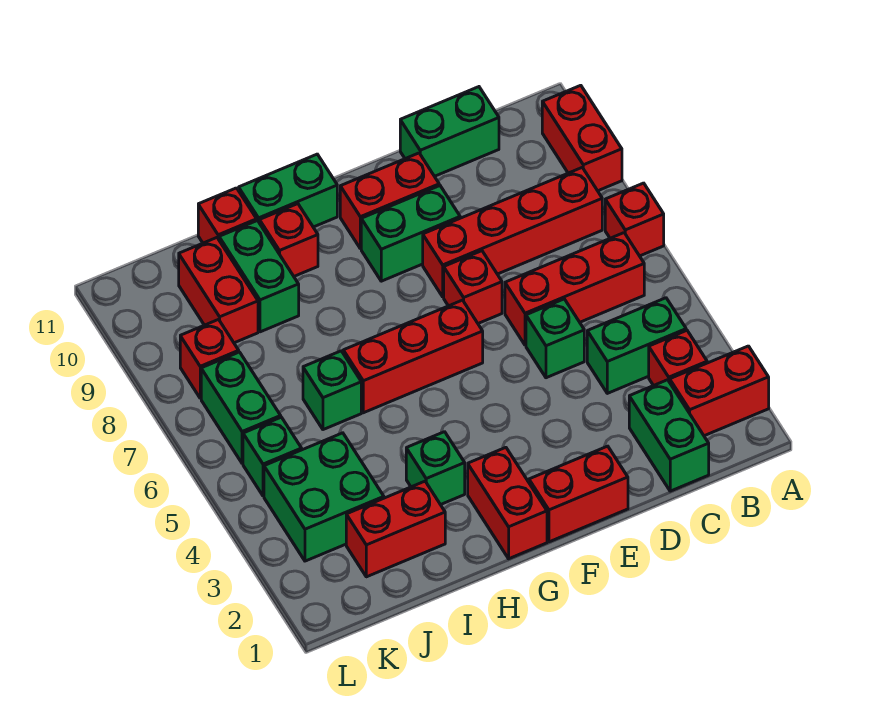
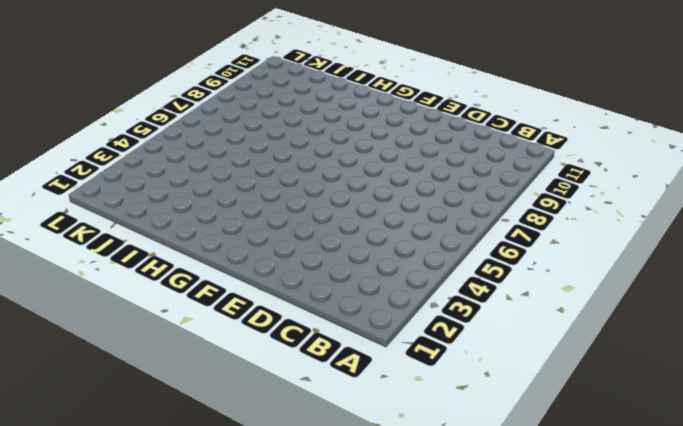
none -> red brick A2:B2 level 1
none -> red brick A7 level 1
none -> red brick A9:A10 level 1

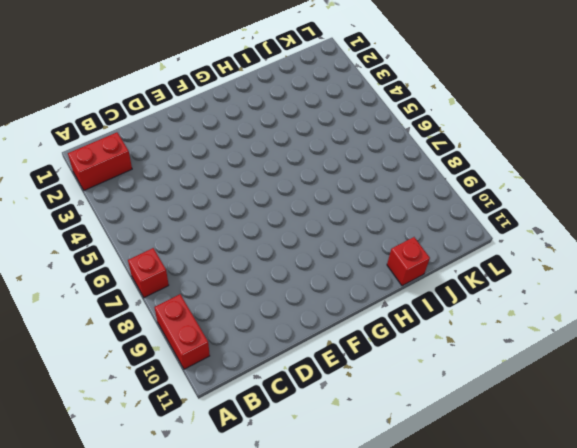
none -> red brick B3 level 1
none -> green brick B4:C4 level 1
none -> red brick B6:D6 level 1

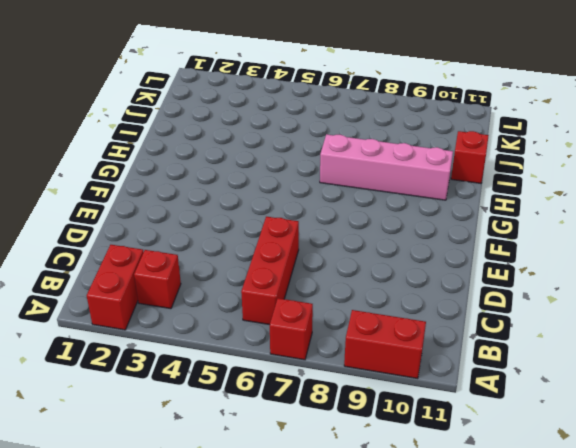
pink brick H7:H10 level 1 -> red brick H10 level 1
none -> green brick B4:C4 level 1
none -> red brick B8:E8 level 1
none -> green brick C1:C2 level 1

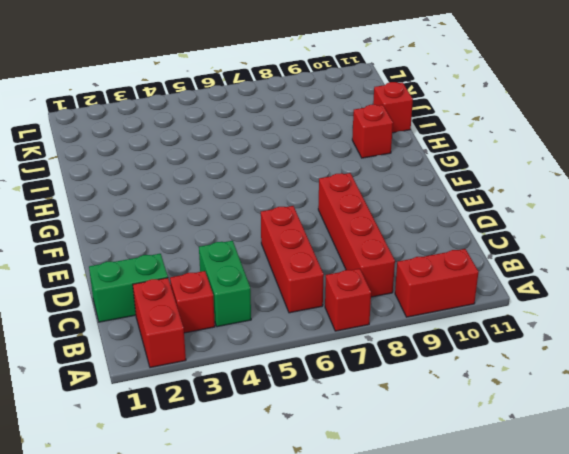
none -> green brick C11:D11 level 1
none -> green brick D5 level 1
none -> red brick E1:F1 level 1

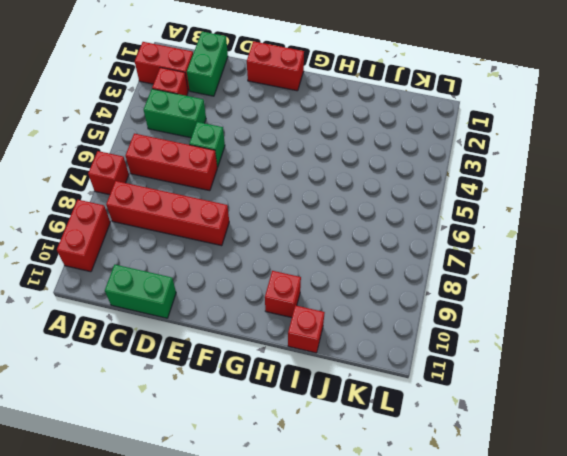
none -> red brick E7 level 1
none -> green brick E9:F9 level 1
none -> red brick E10:F10 level 1

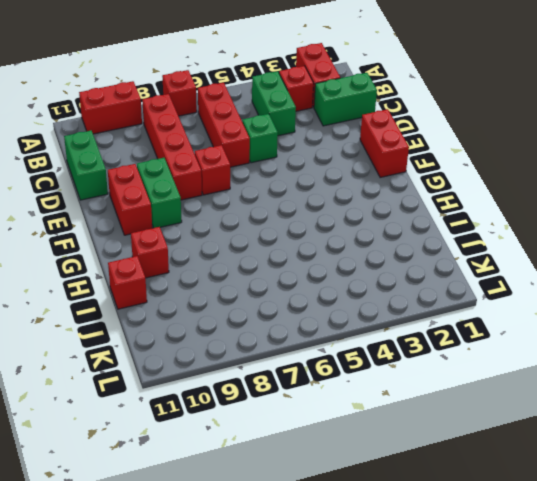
none -> red brick F6:H6 level 1
none -> red brick G1:G2 level 1
none -> green brick G11:H11 level 1

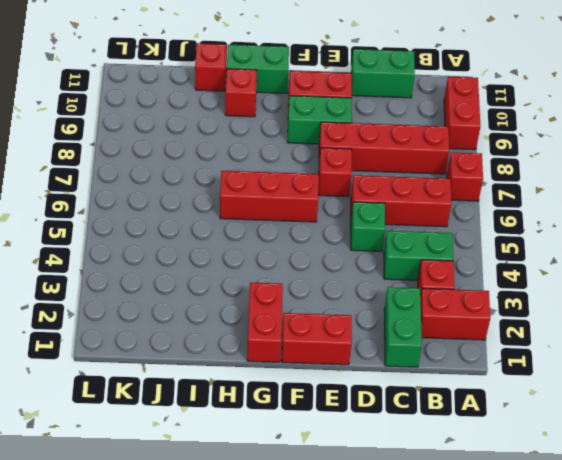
none -> green brick H3 level 1
none -> red brick I2:J2 level 1
none -> green brick I6 level 1

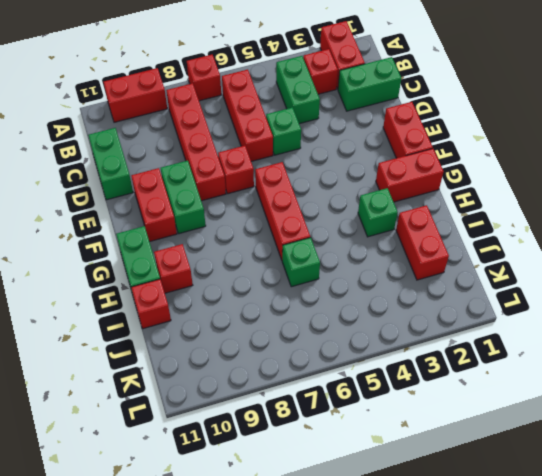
none -> green brick I9:I10 level 1
none -> green brick J3:K4 level 1
none -> red brick J9:J10 level 1

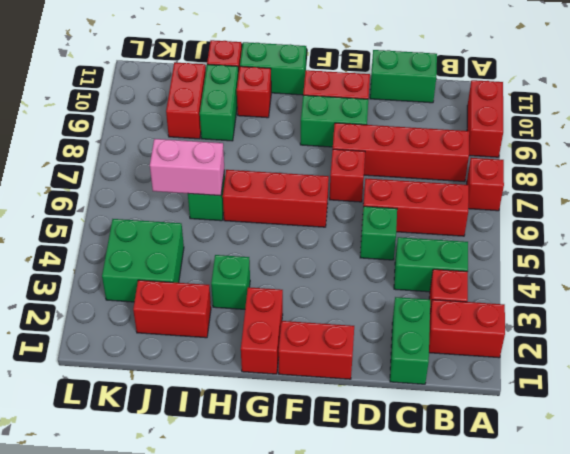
pink brick I6:J6 level 2 -> none
none -> green brick K5 level 1
none -> green brick K6:K7 level 1
none -> red brick K8 level 1

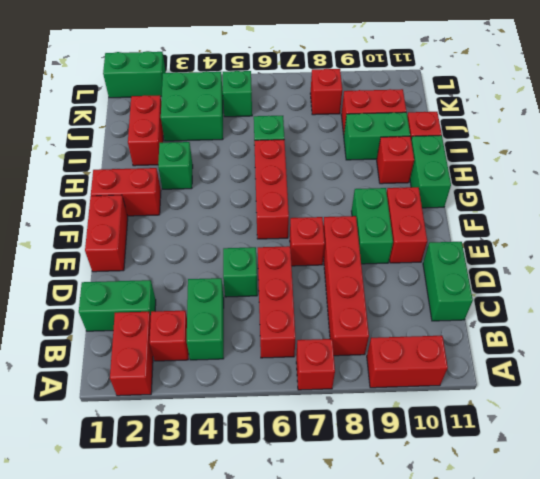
green brick L1:L2 level 1 -> green brick K6:K7 level 1

